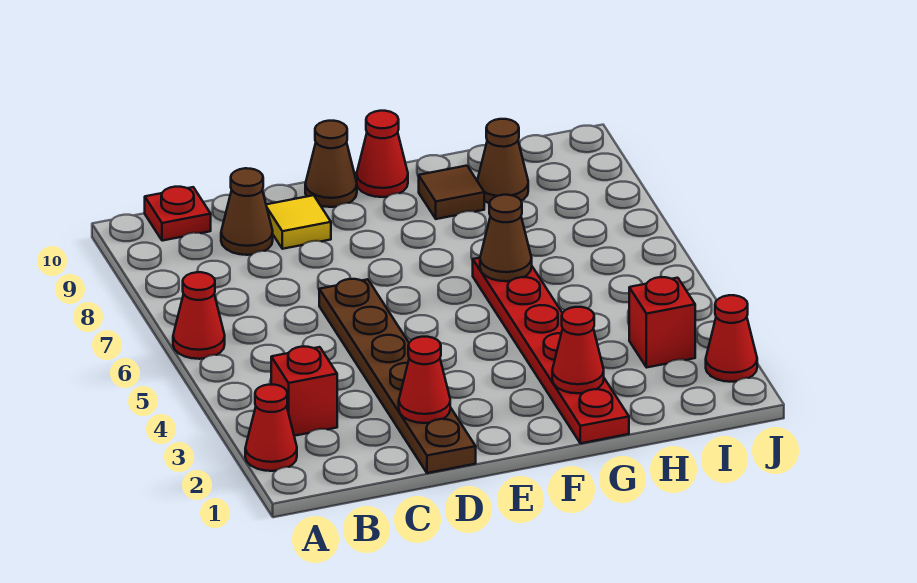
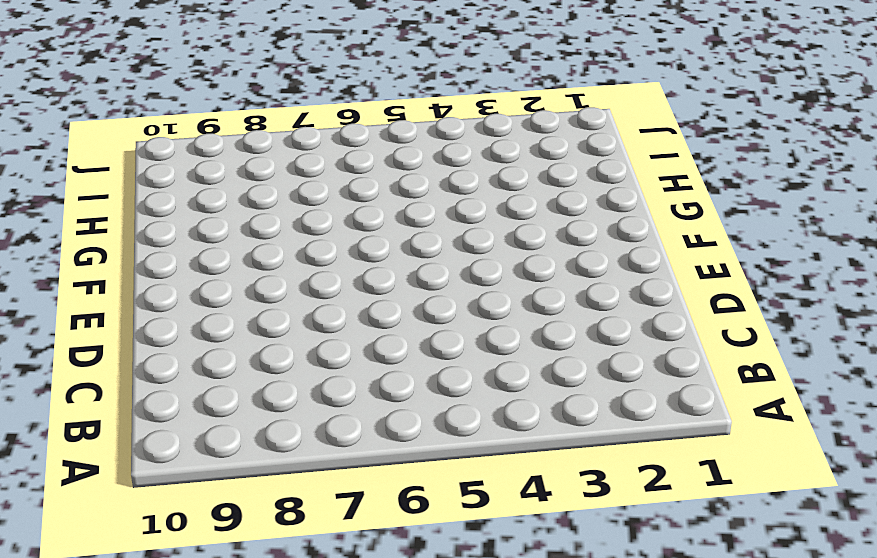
none -> red cone A2 level 1
none -> red cone A6 level 1
none -> red brick B3 level 1

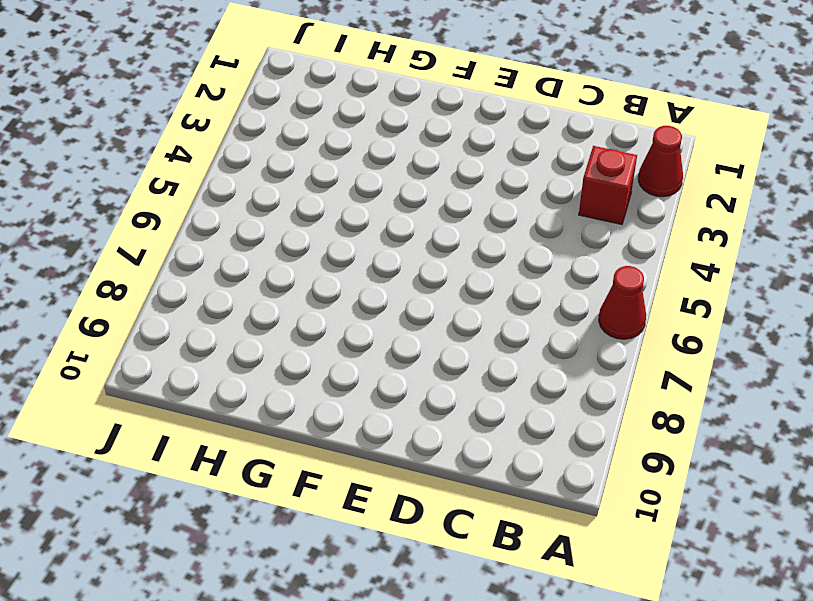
none -> red plate B10 level 1
none -> brown cone C9 level 1
none -> brown plate D1:D6 level 1

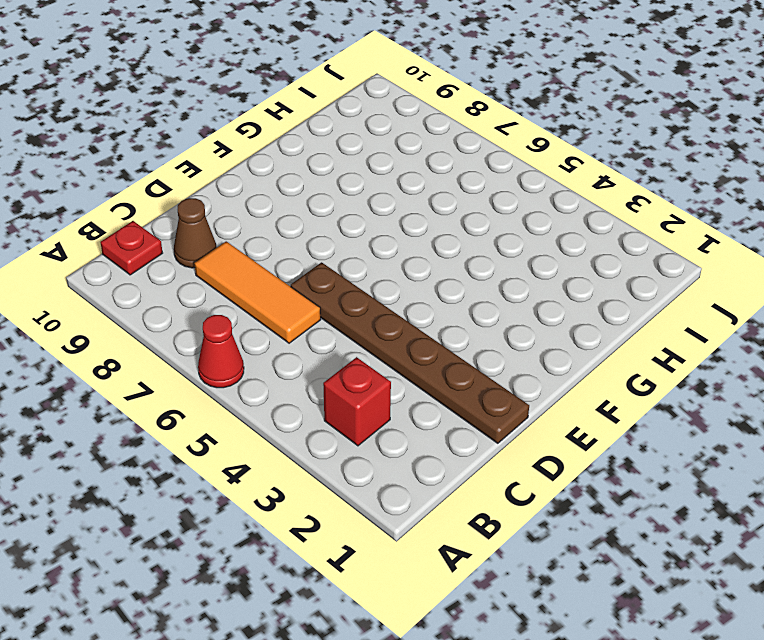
orange tile C6:C8 level 1 -> none
none -> red cone A2 level 1
none -> yellow tile D9 level 1
none -> brown cone E10 level 1

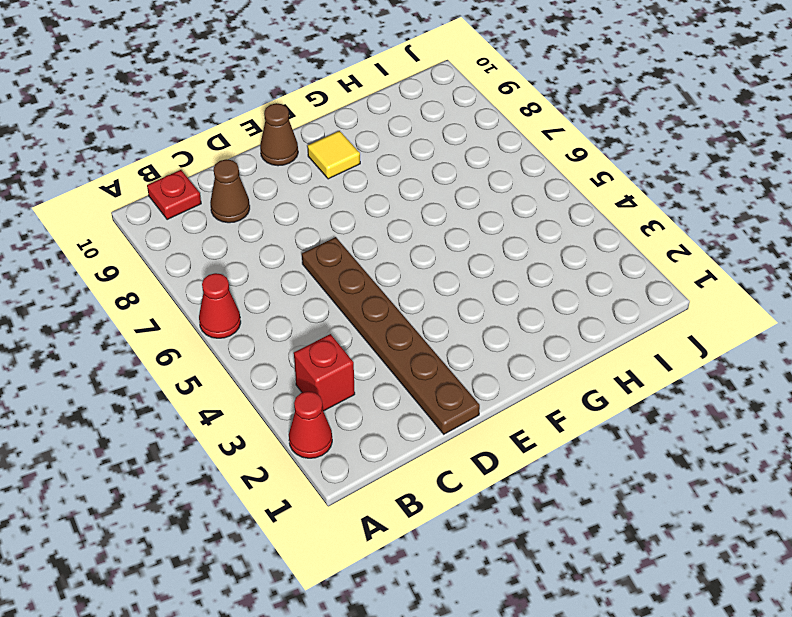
yellow tile F9 level 1 -> yellow tile D9 level 1
none -> red cone F10 level 1
none -> red plate G1:G6 level 1
none -> brown tile G9 level 1

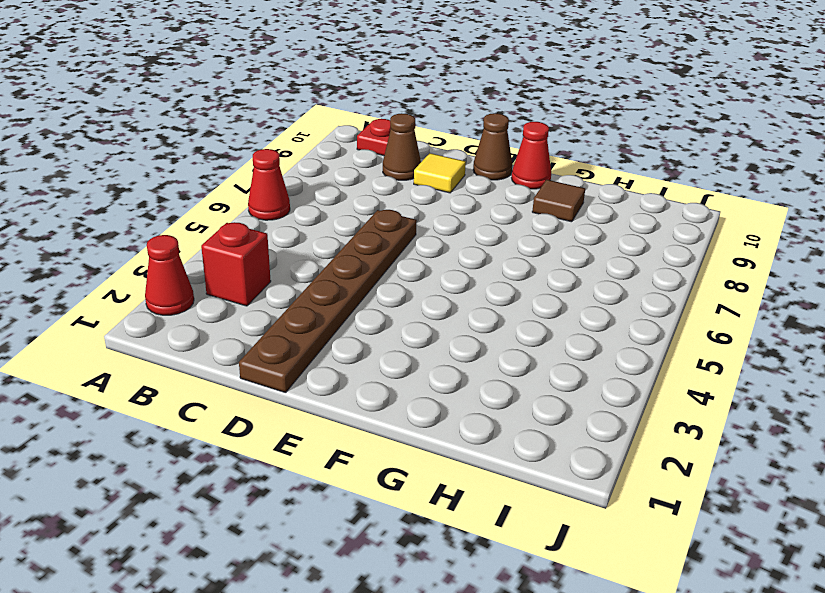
none -> red plate G1:G6 level 1
none -> brown cone H9 level 1
none -> red brick I3 level 1

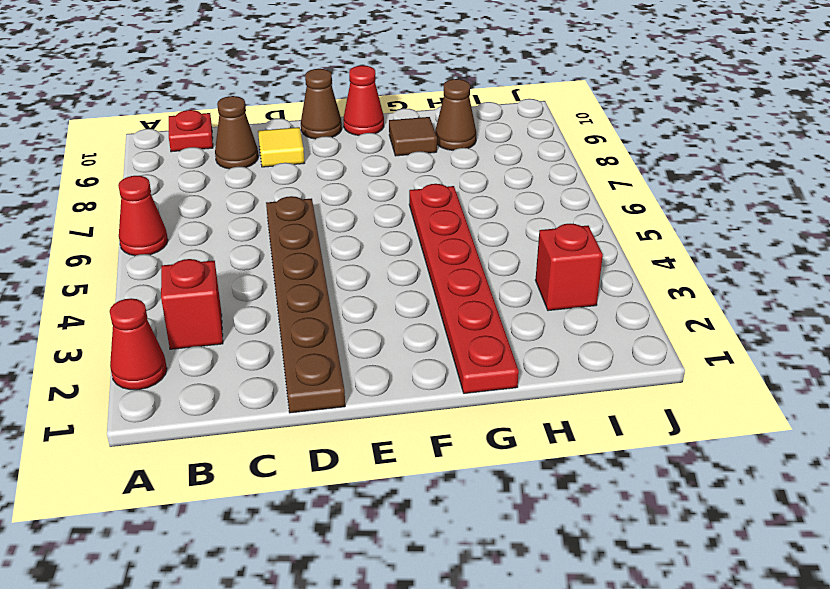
none -> red cone J2 level 1
none -> red cone D2 level 2
none -> red cone G2 level 2

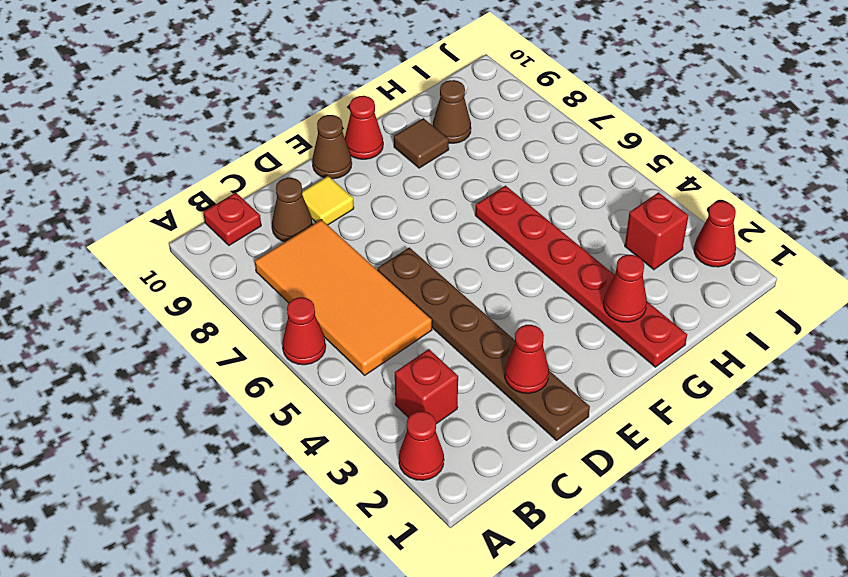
orange tile B5:C8 level 1 -> none
none -> brown cone G6 level 2

